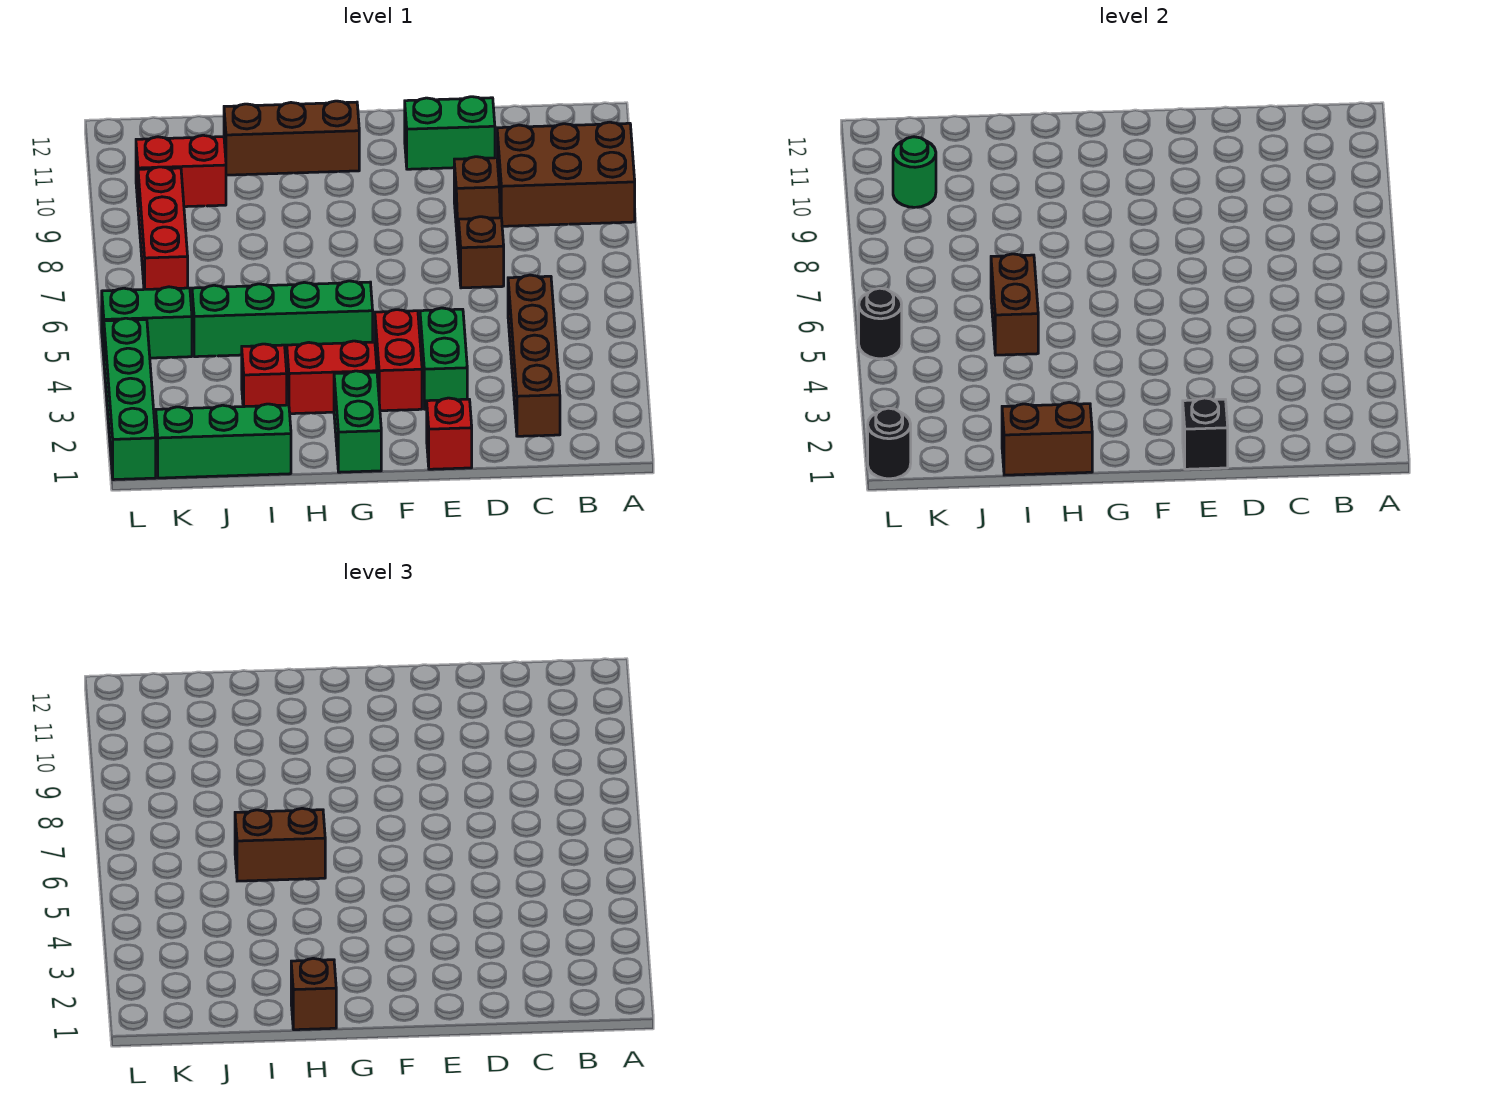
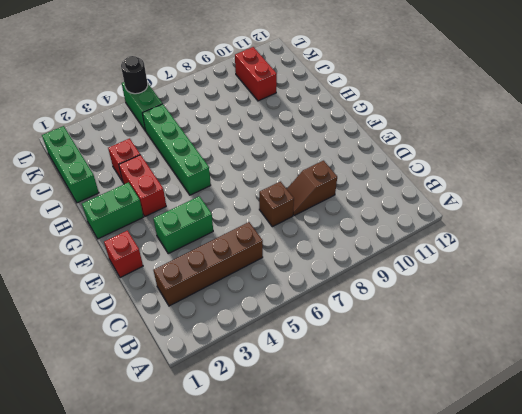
none -> brown brick A9:C10 level 1
none -> green brick D11:E11 level 1
none -> red brick F3:F4 level 1

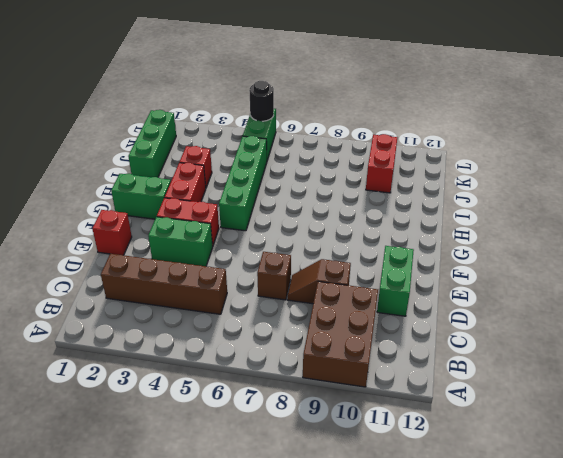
none -> brown brick G11:I11 level 1
none -> red brick K7:K9 level 1
none -> green brick L1:L4 level 1

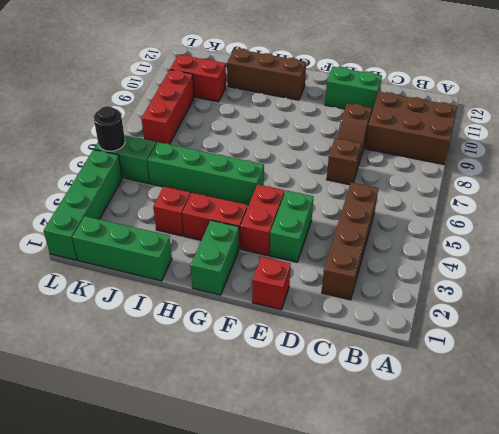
none -> black brick E1 level 2
none -> brown brick H1:I1 level 2
none -> brown brick I5:I6 level 2

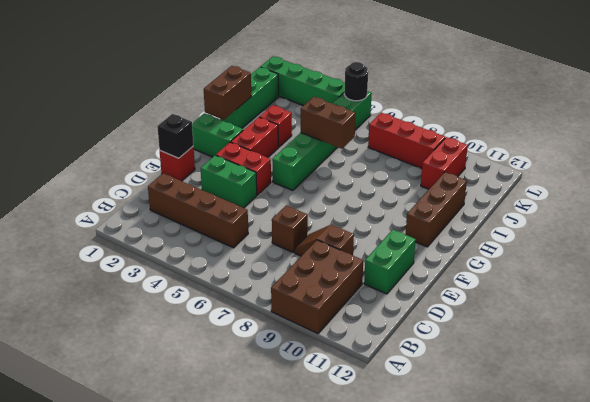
none -> green round brick K10 level 2
none -> black round brick L1 level 2
none -> brown brick H1 level 3

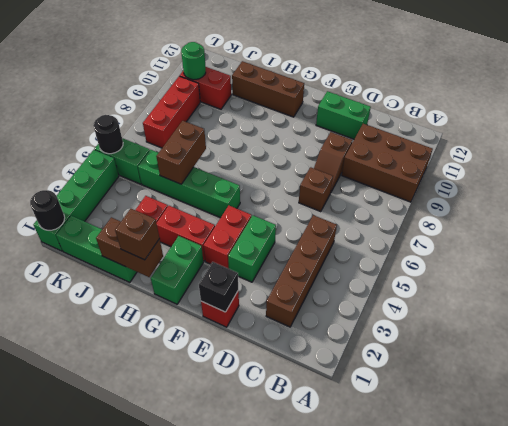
none -> brown brick H6:I6 level 3

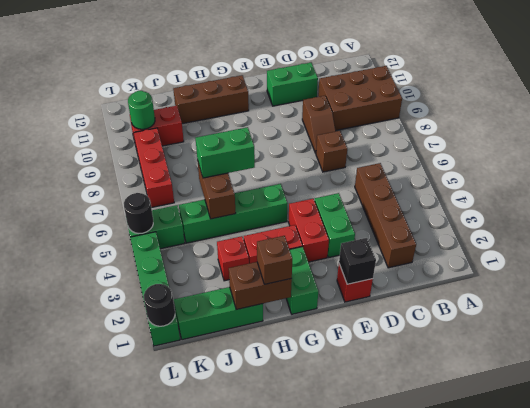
green brick H6:I6 level 3 -> brown brick H6:I6 level 3

